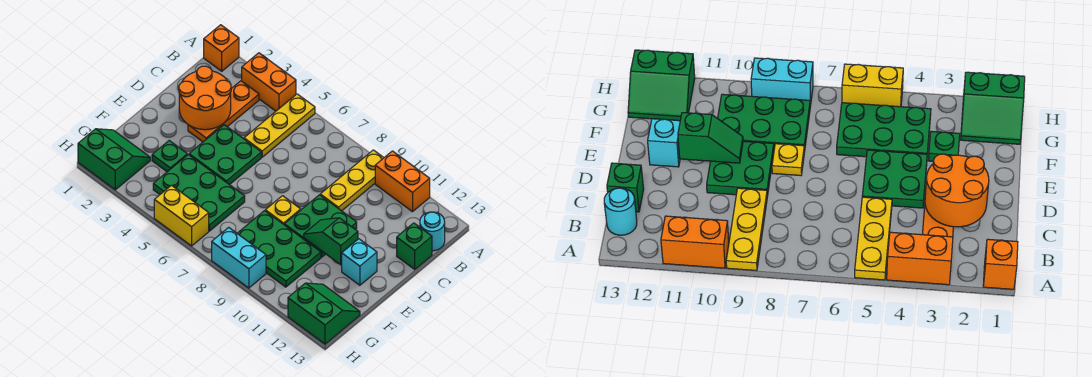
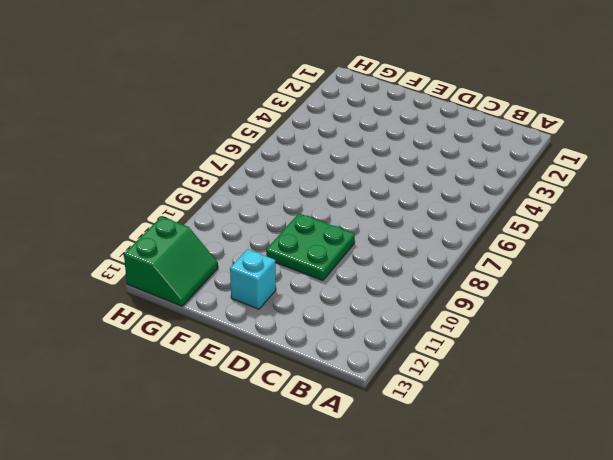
none -> orange brick A1 level 1
none -> orange brick A3:A4 level 1
none -> yellow plate A5:C5 level 1

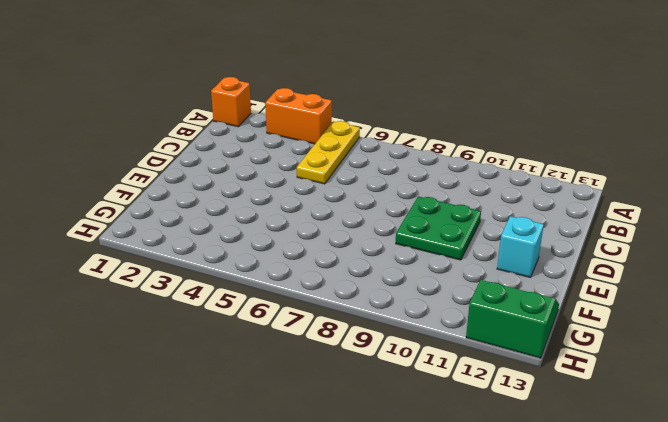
none -> yellow plate A9:C9 level 1
none -> orange brick A10:A11 level 1
none -> orange plate B3:D3 level 1

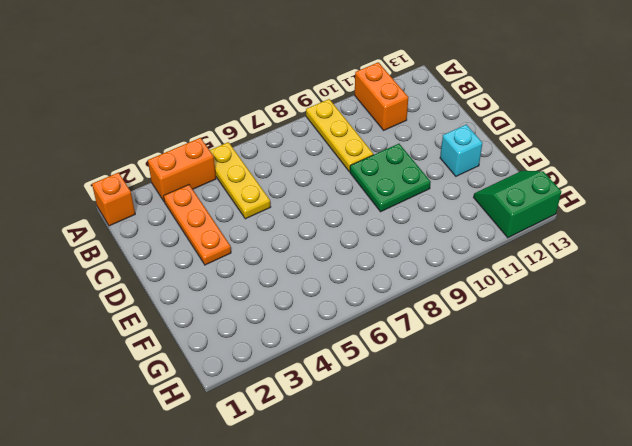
orange brick A11:B11 level 1 -> orange brick A10:A11 level 1
none -> cyan round brick B13 level 1
none -> green brick C13 level 1
none -> green plate D4:E5 level 1

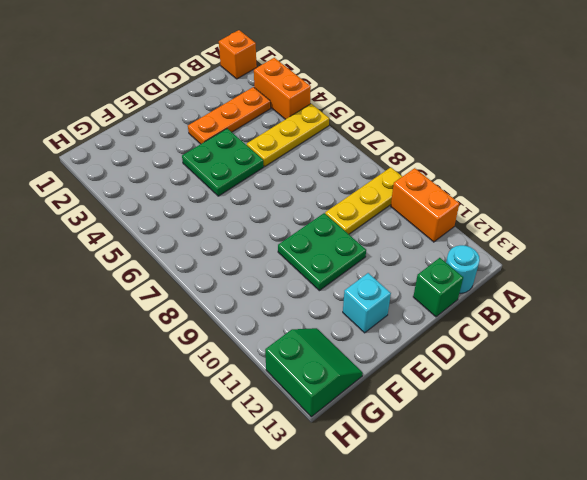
none -> yellow plate E8 level 1
none -> green plate F3 level 1
none -> green plate F4:G6 level 1

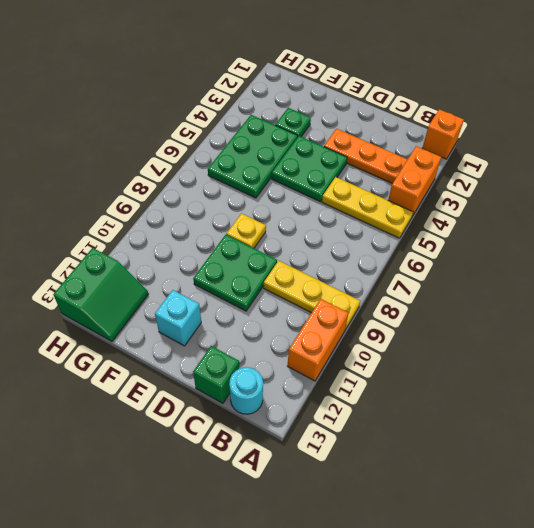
none -> green plate F8:G10 level 1
none -> green slope G1:H2 level 1 top H
none -> yellow brick H5:H6 level 1

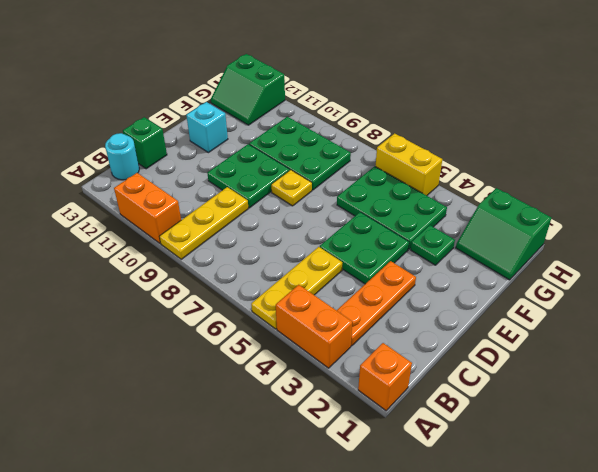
none -> cyan brick H8:H9 level 1
none -> orange round brick C2:D3 level 2
none -> green slope E10:E11 level 2 top 11

